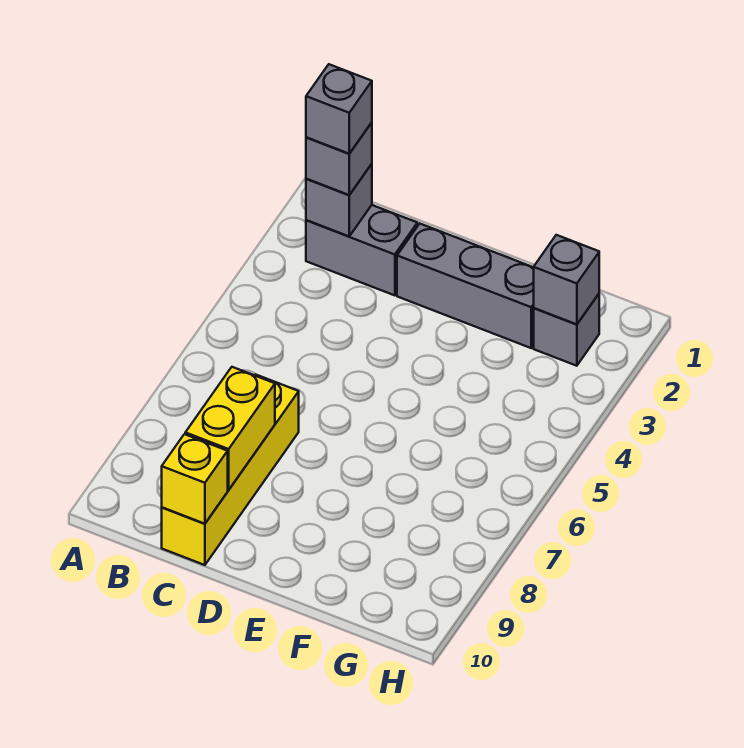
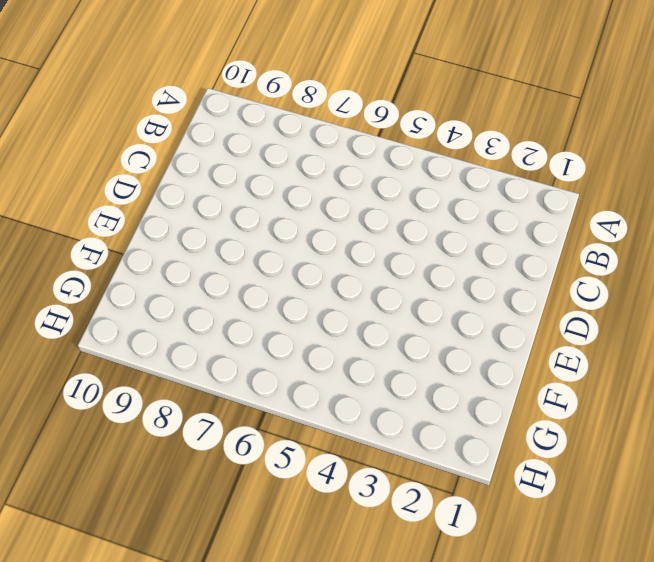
none -> grey brick B2:C2 level 1
none -> yellow brick C7:C10 level 1

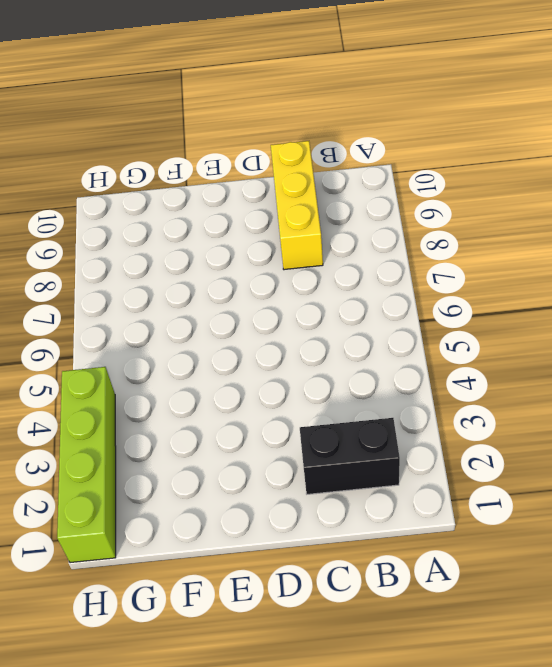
black brick B2:C2 level 1 -> grey brick B2:C2 level 1
yellow brick C8:C10 level 1 -> yellow brick C7:C10 level 1
lime brick H1:H4 level 1 -> none
none -> grey brick D2:F2 level 1
none -> grey brick G2 level 1

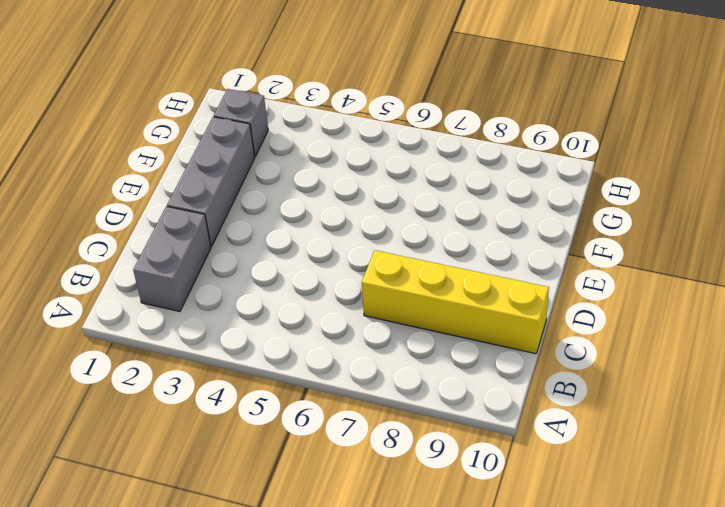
none -> grey brick B2 level 2
none -> yellow brick C8:C9 level 2

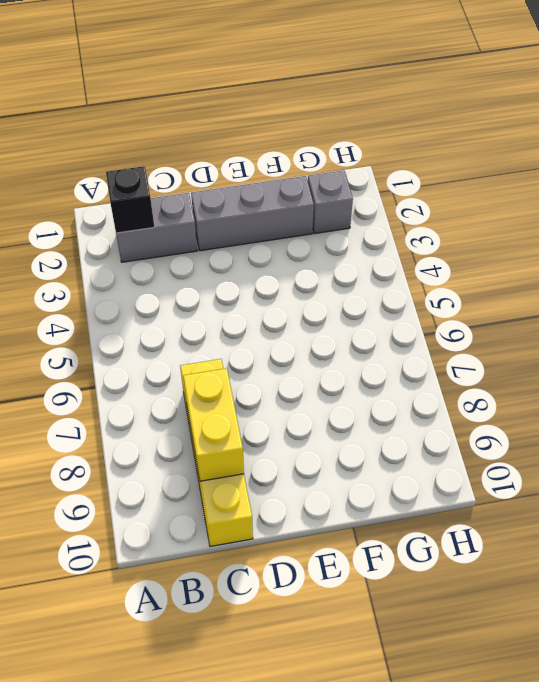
black brick B2 level 2 -> grey brick B2 level 2
none -> yellow brick C10 level 2
none -> grey brick G2 level 2

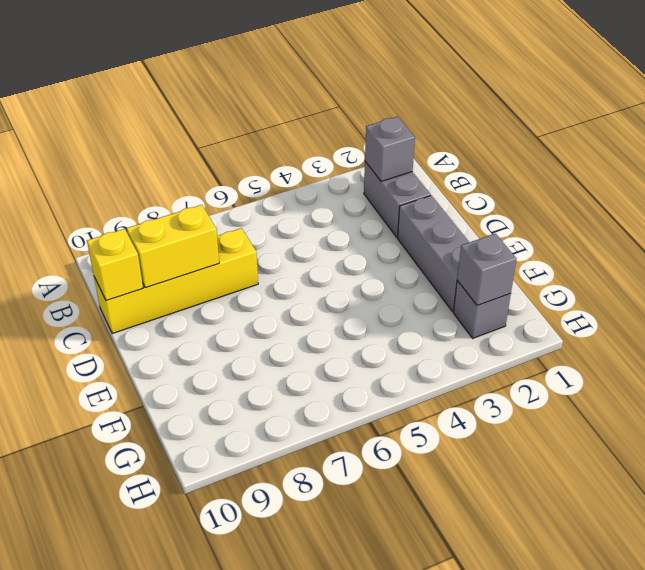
none -> grey brick B2 level 3
none -> grey brick B2 level 4

